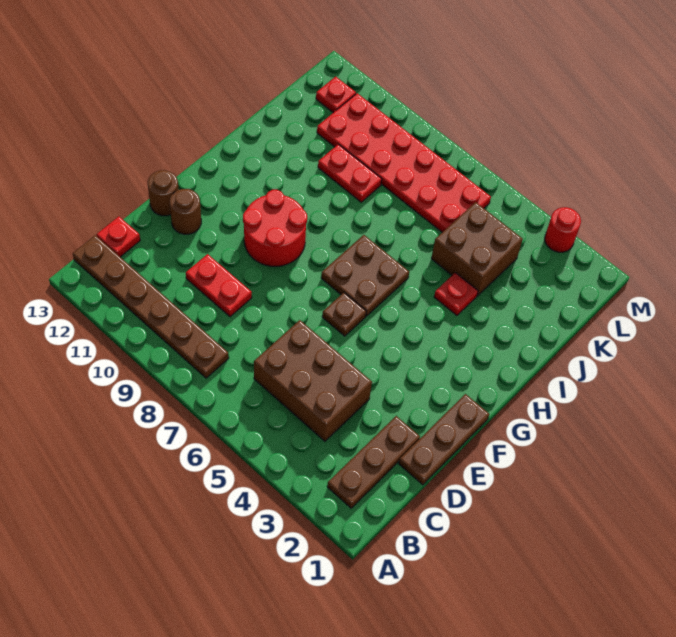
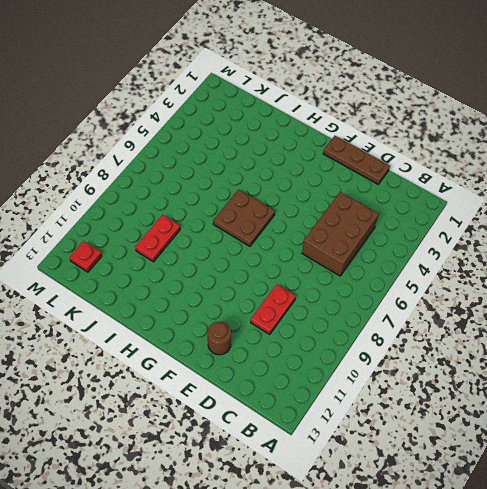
none -> brown plate B2:D2 level 1
none -> brown plate B8:B13 level 1
none -> red plate C13 level 1

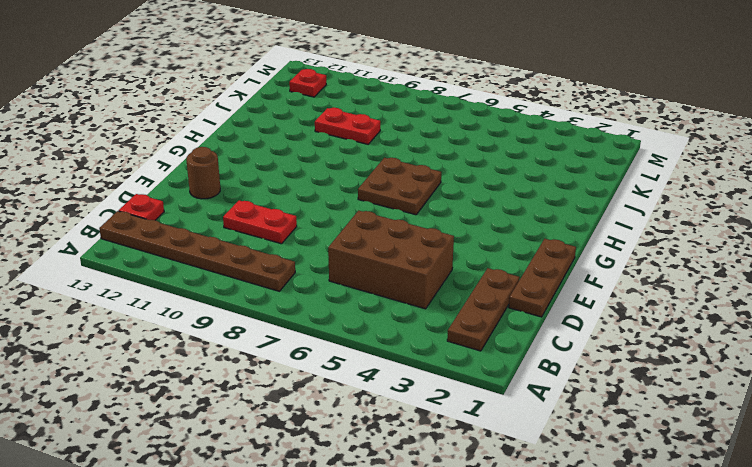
none -> brown round brick E13 level 1
none -> brown plate F6 level 1
none -> red round brick F9:G10 level 1

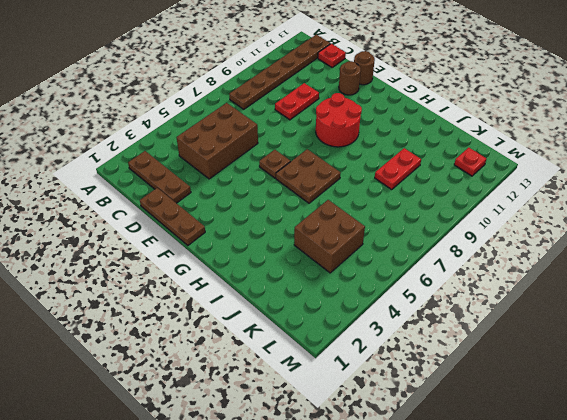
none -> red plate I4 level 1
none -> red plate K6:L11 level 1
none -> red round brick M3 level 1

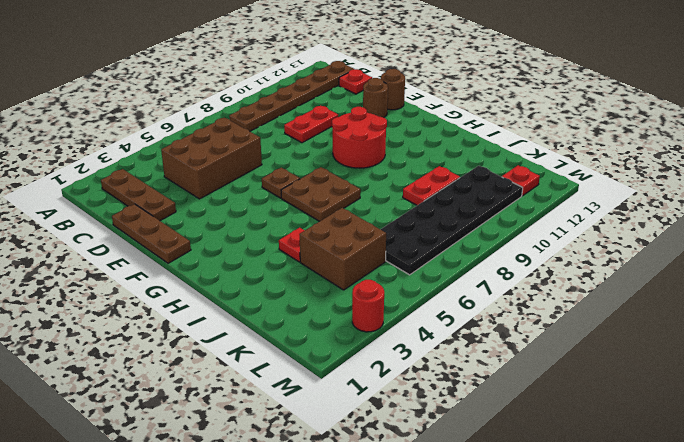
black plate K6:L11 level 1 -> red plate K6:L11 level 1

